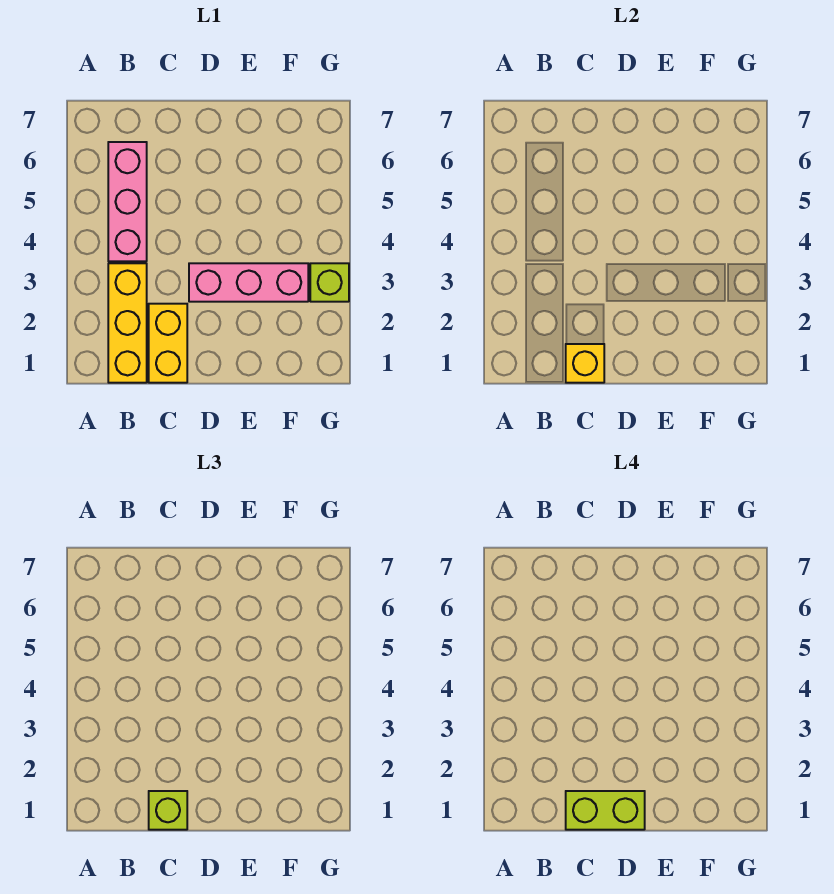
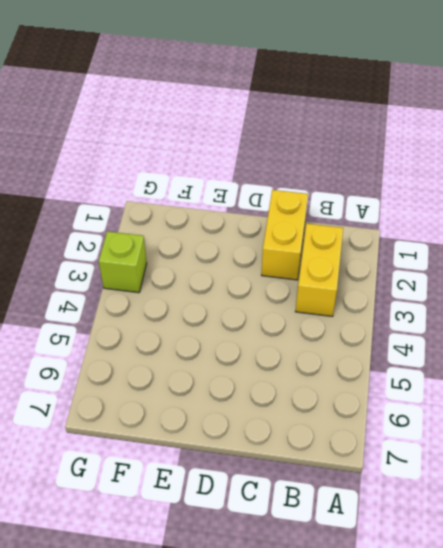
yellow brick B2:B3 level 1 -> yellow brick B1:B3 level 1
none -> pink brick B4:B6 level 1
none -> pink brick D3:F3 level 1

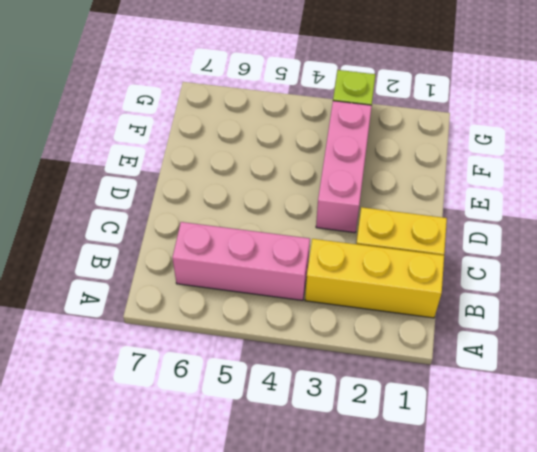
none -> yellow brick C1 level 2
none -> lime brick C1 level 3

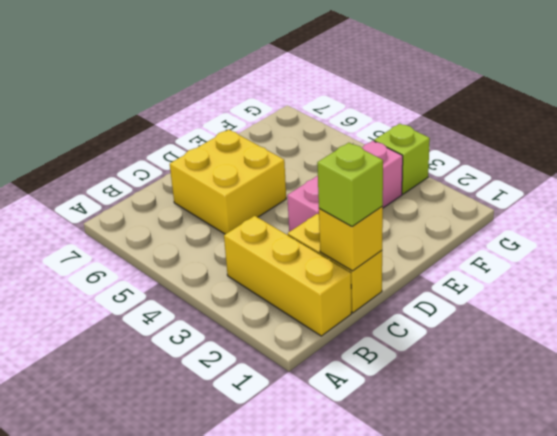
yellow brick C5:D6 level 1 -> none
none -> pink brick B4:B6 level 1
none -> lime brick C1:D1 level 4

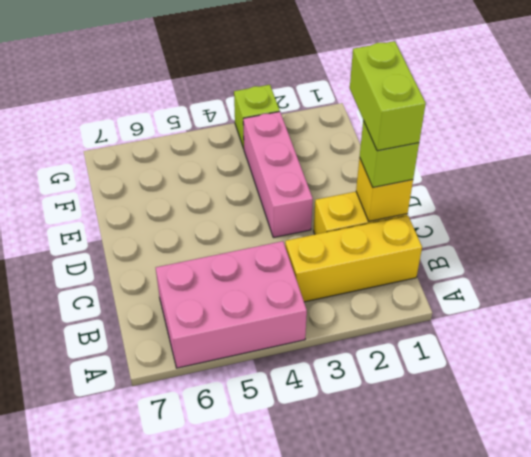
pink brick A4:B6 level 1 -> pink brick B4:B6 level 1

